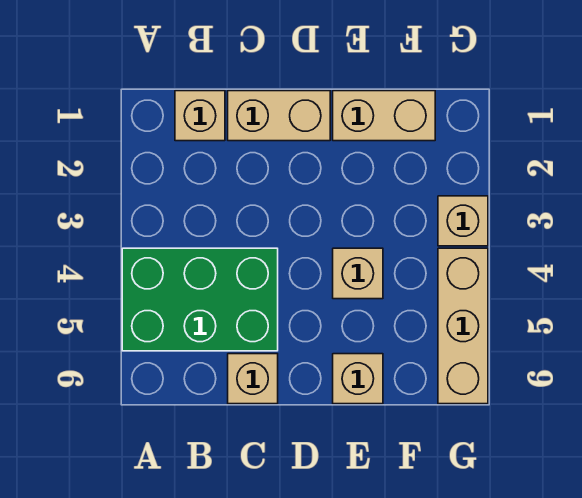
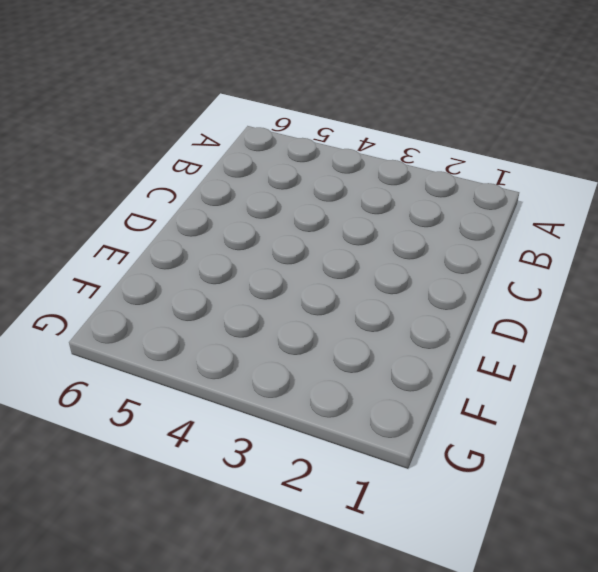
none -> green brick A4:C5 level 1
none -> tan brick B1 level 1

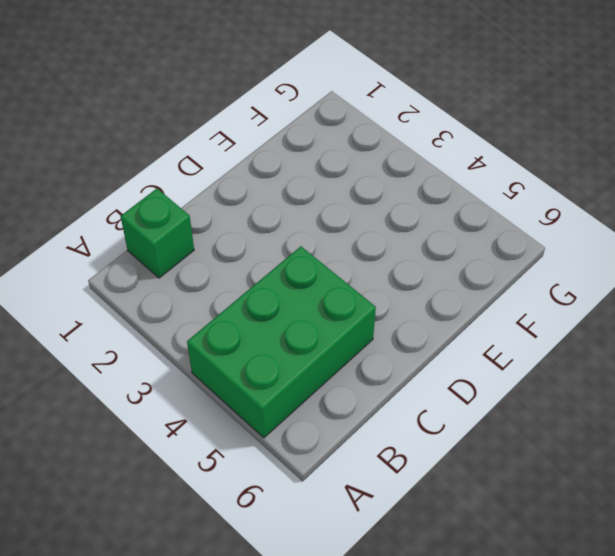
green brick B1 level 1 -> tan brick B1 level 1
none -> tan brick C1:D1 level 1
none -> tan brick C6 level 1

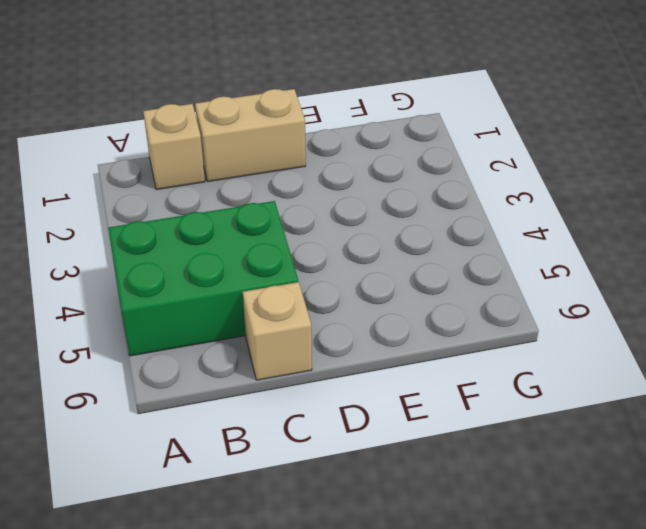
none -> tan brick E1:F1 level 1
none -> tan brick E4 level 1

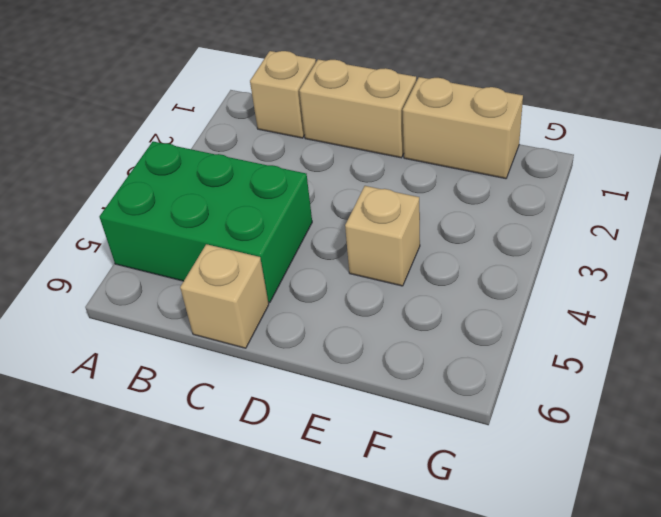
none -> tan brick E6 level 1
none -> tan brick G3 level 1

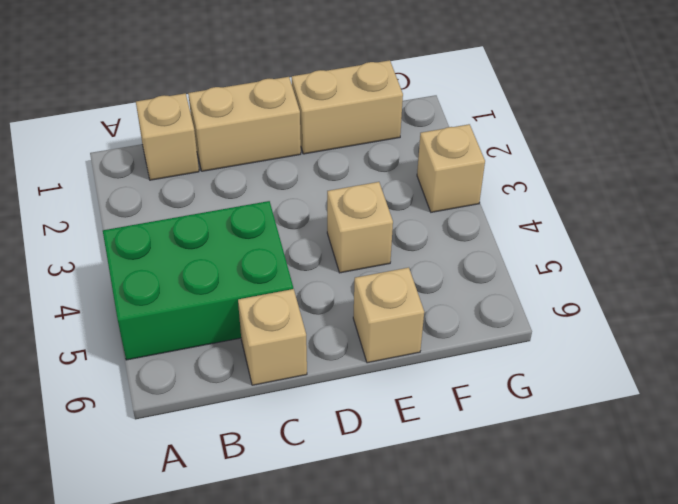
none -> tan brick G4:G6 level 1

